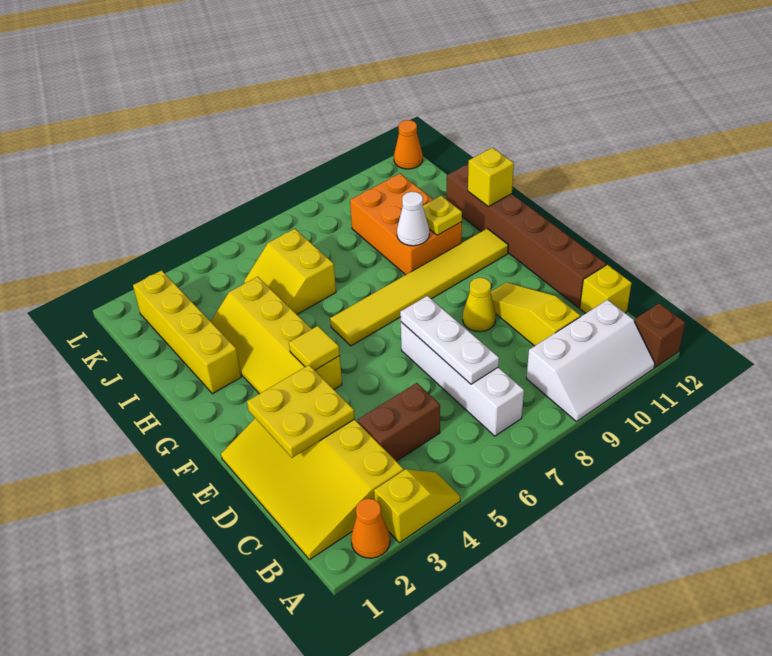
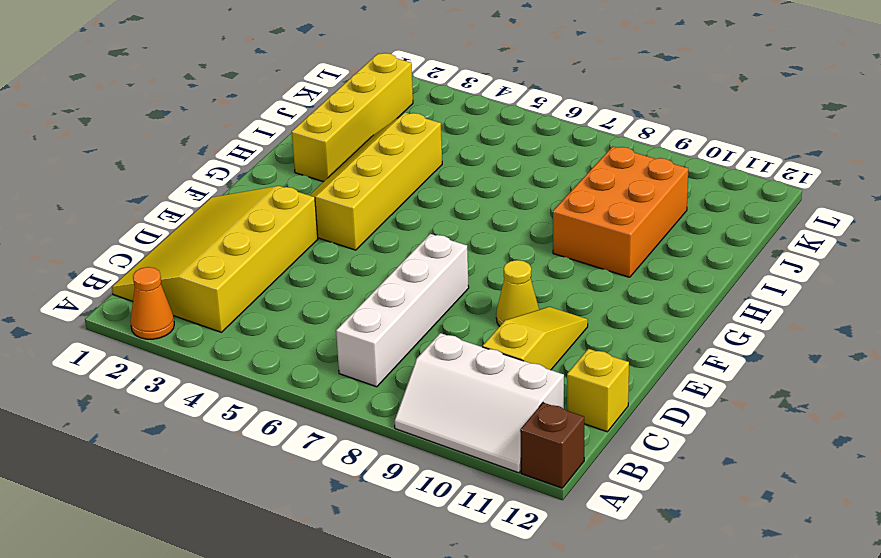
none -> yellow slope A3:A4 level 1 top 3
none -> brown brick C4:C5 level 1
none -> brown brick D12:I12 level 1

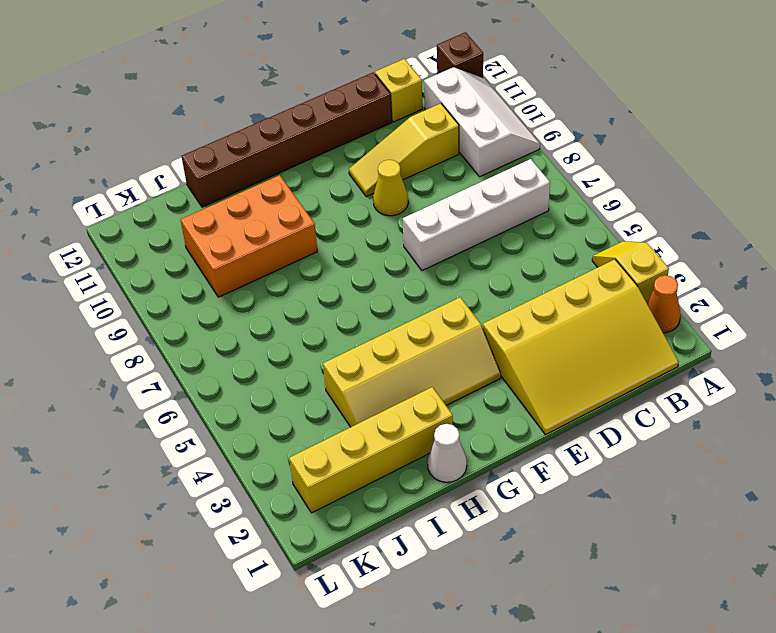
white cone H1 level 1 -> white cone H9 level 2
none -> brown brick C4:C5 level 1
none -> yellow tile G6:G11 level 1
none -> yellow slope I5:J6 level 1 top 6

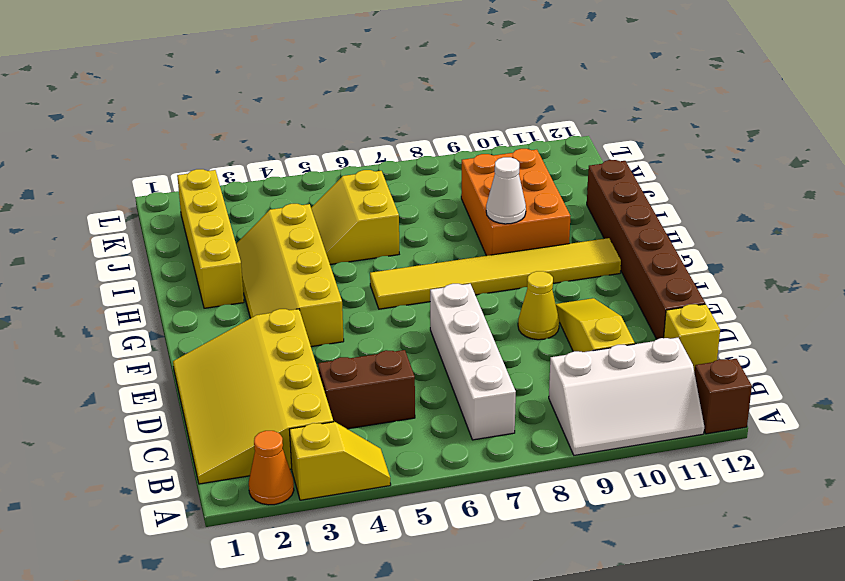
none -> orange cone L12 level 1
none -> white plate C7:E7 level 2
none -> yellow plate D2:E3 level 2

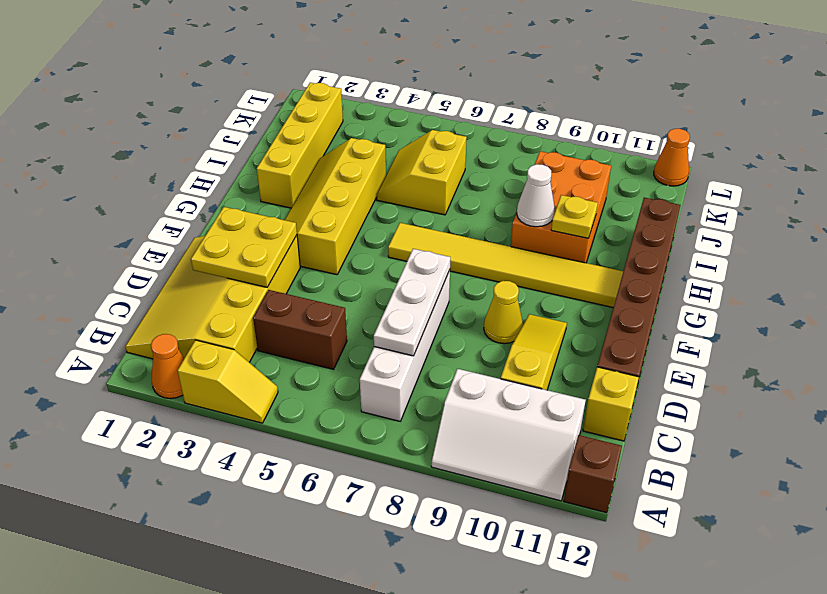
none -> yellow tile F4 level 2
none -> yellow brick H12 level 2

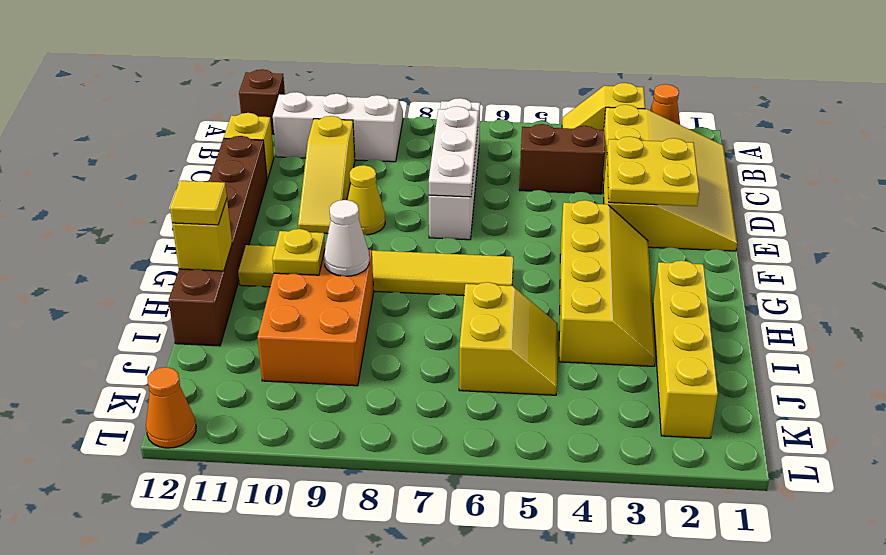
yellow tile H12 level 3 -> yellow tile F4 level 2

